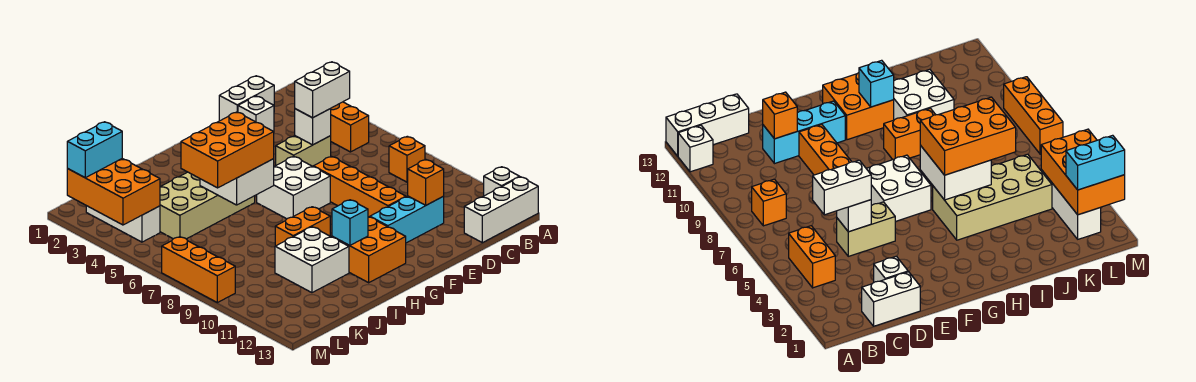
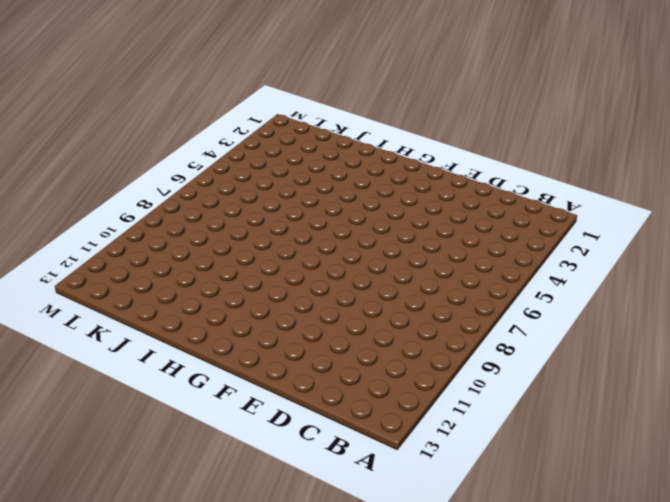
none -> white brick A12 level 1
none -> white brick A13:C13 level 1
none -> orange brick B4:B5 level 1

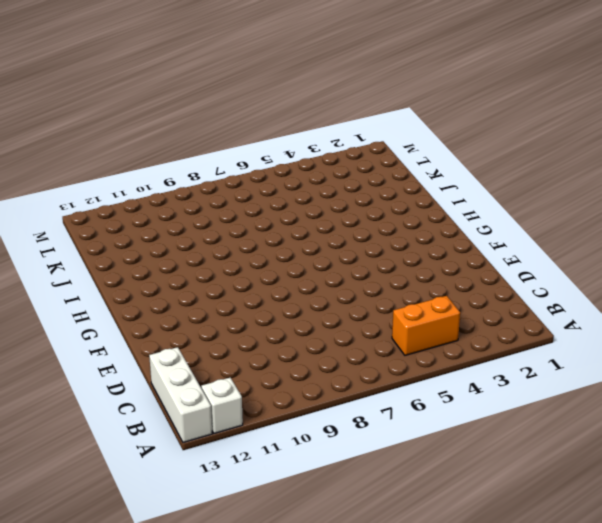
none -> orange brick B8 level 1
none -> white brick C1:D1 level 1
none -> white brick D2 level 1

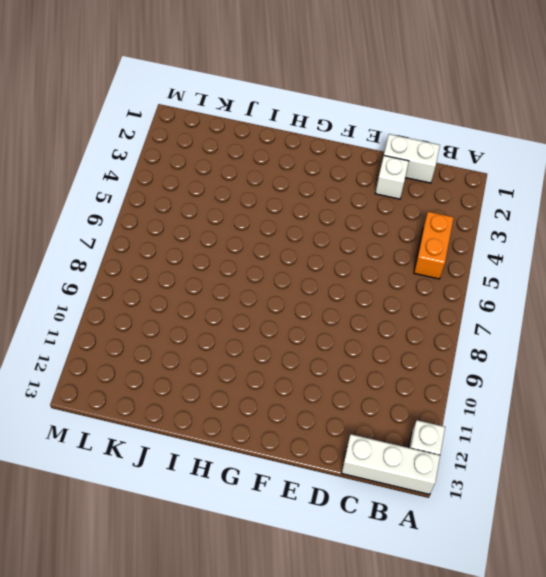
none -> orange brick B8 level 1
none -> tan brick D5:E5 level 1
none -> cyan brick D11:F11 level 1

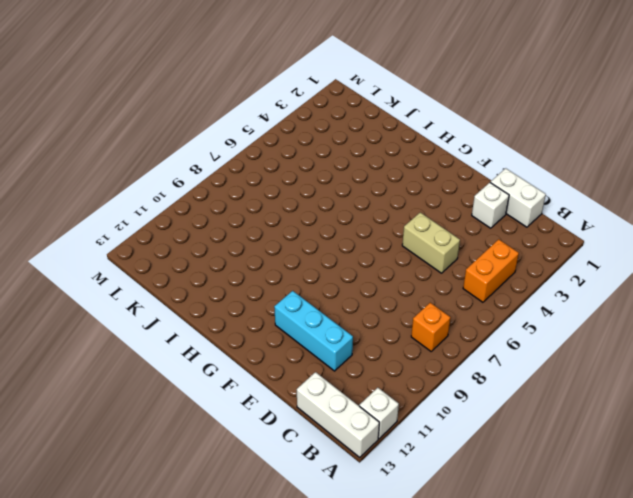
none -> orange brick E7:E10 level 1
none -> white brick F6:G7 level 1
none -> orange brick G11:H12 level 1

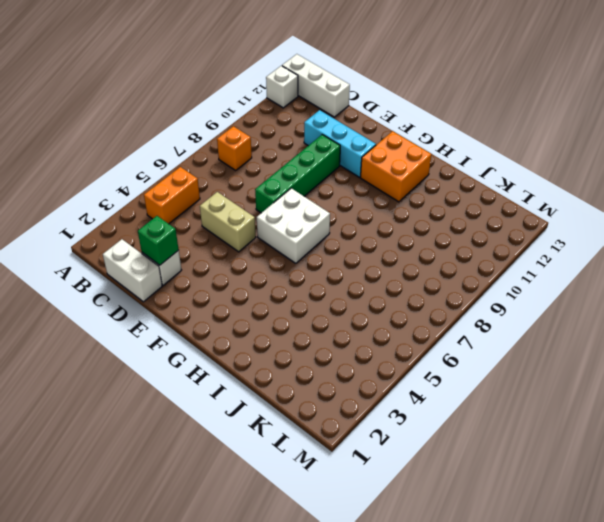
green brick D2 level 2 -> none
green brick E7:E10 level 1 -> orange brick E7:E10 level 1
none -> tan brick H4:K5 level 1
none -> orange brick H9:I9 level 1
none -> white brick I10:J11 level 1

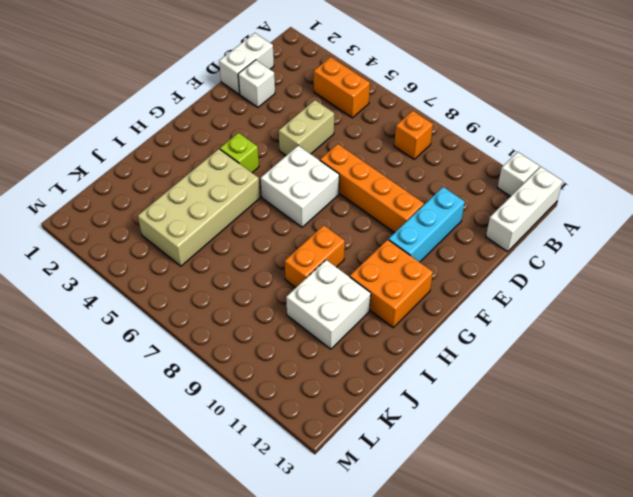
lime brick G4 level 1 -> none
none -> white brick L2:L4 level 1
none -> orange brick M7:M9 level 1
none -> white brick D5 level 2

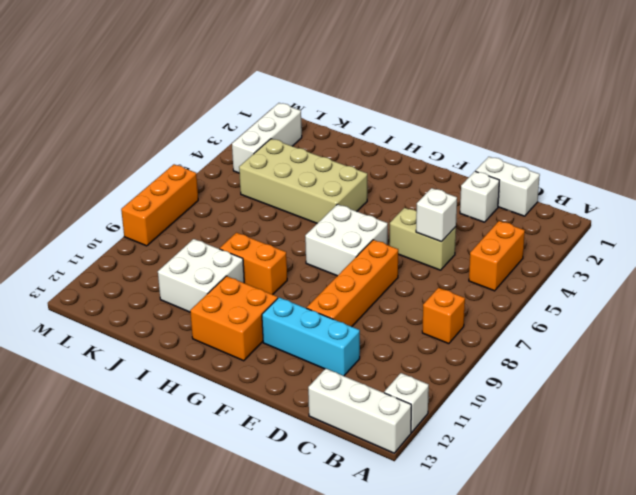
none -> orange brick D11 level 2
none -> white brick H5:I6 level 2
none -> cyan brick H11 level 2

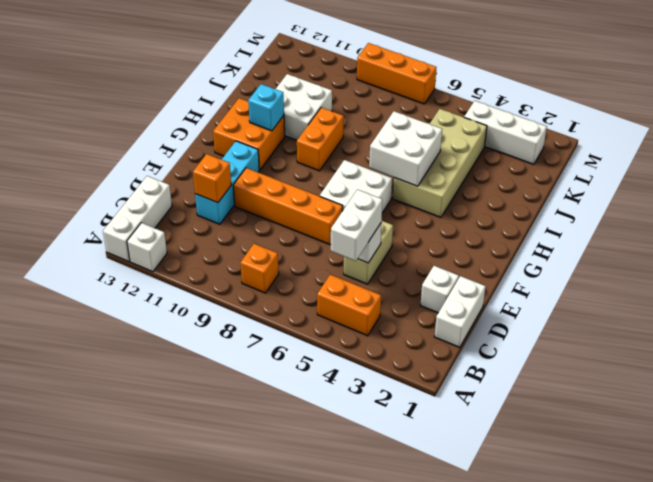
none -> orange brick L2:M4 level 2
none -> orange brick H5:J6 level 3
none -> cyan brick L2:M2 level 3

